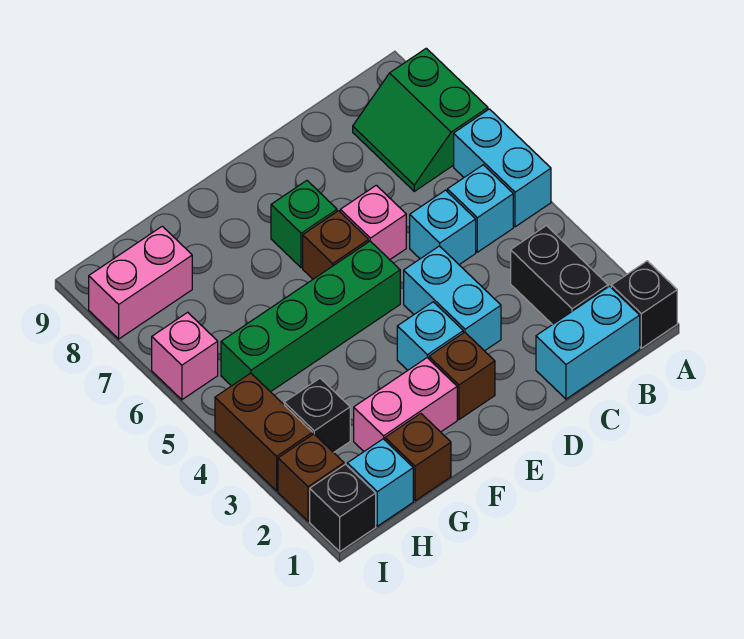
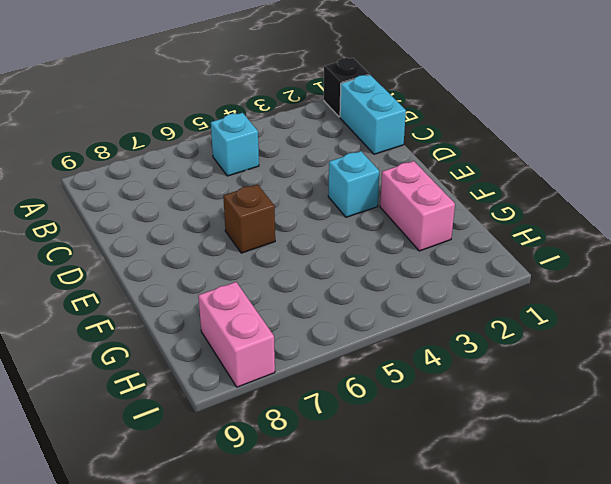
none -> cyan brick A5:A6 level 1
none -> green slope A7:B8 level 1 top A
none -> black brick B2:B3 level 1

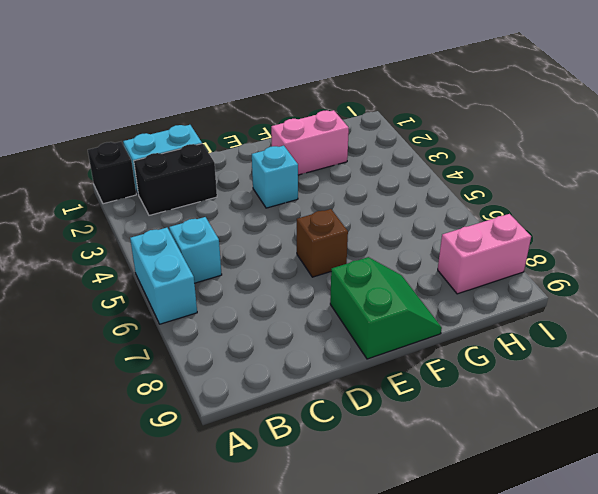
black brick B2:C2 level 1 -> black brick B2:B3 level 1
green slope E8:F9 level 1 top E -> green slope A7:B8 level 1 top A
none -> cyan brick C5 level 1
none -> cyan brick D3:D4 level 1
none -> pink brick D6 level 1

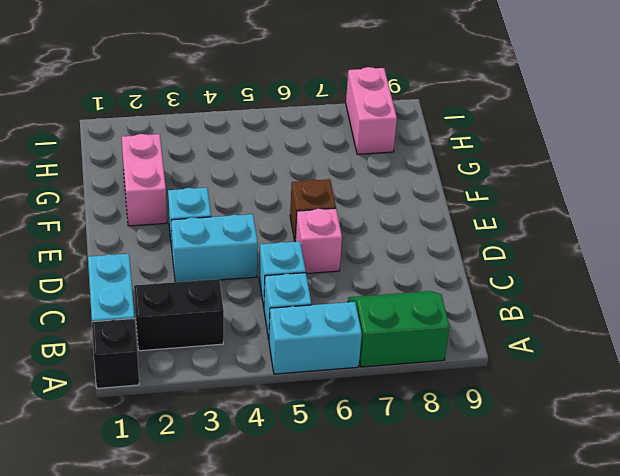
none -> brown brick E2 level 1
none -> green brick E5:H5 level 1
none -> green brick E7 level 1

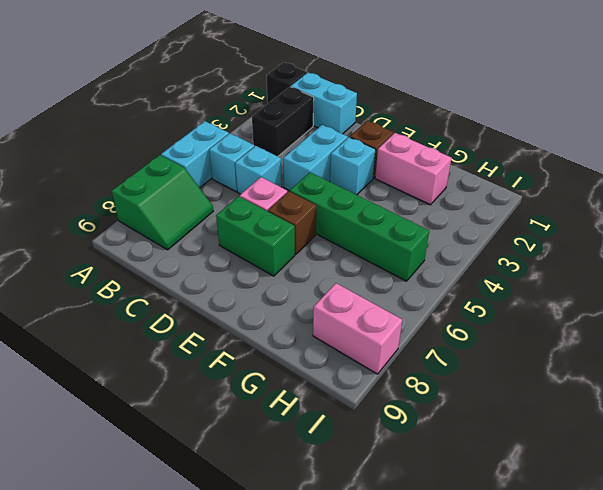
green brick D7:E7 level 1 -> green brick E7 level 1
none -> brown brick G1 level 1
none -> cyan brick H1 level 1
none -> black brick H3 level 1

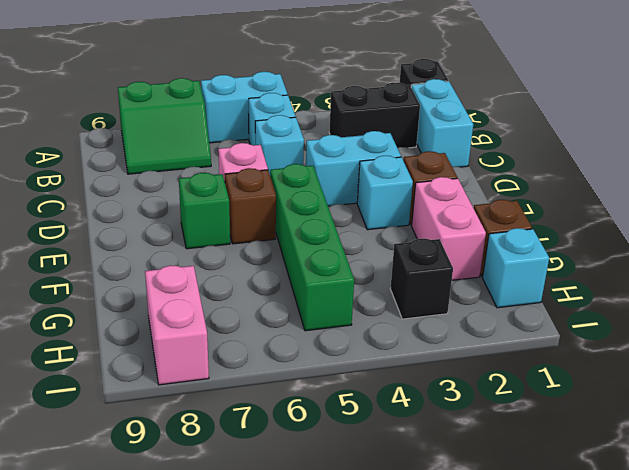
none -> black brick I1 level 1
none -> brown brick I2 level 1
none -> brown brick I3:I4 level 1

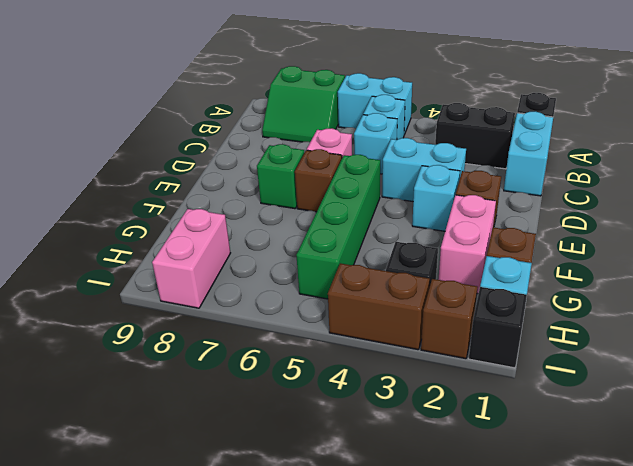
none -> pink brick I6 level 1

